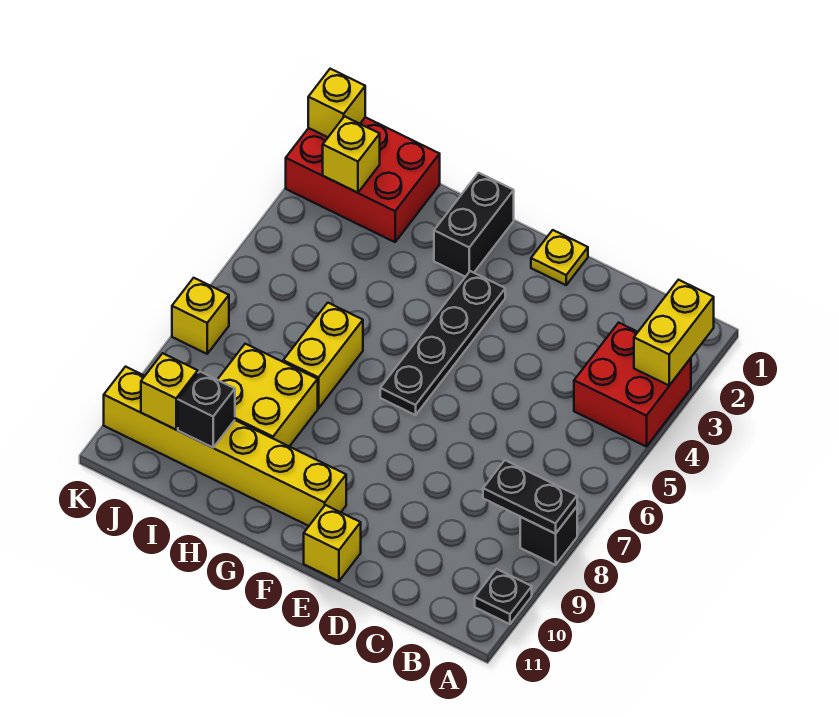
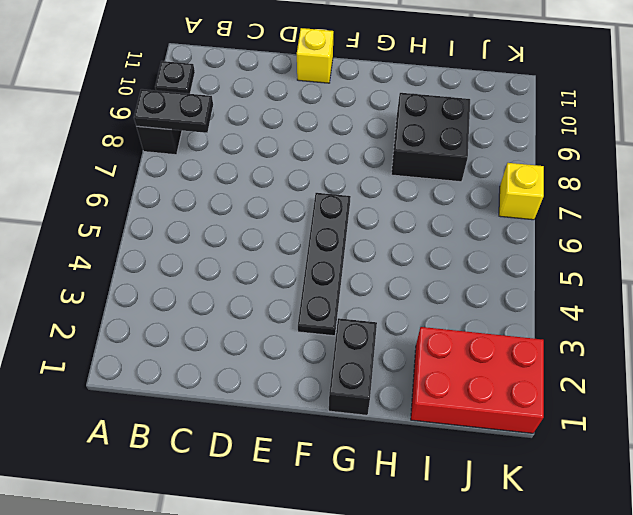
black brick H8:I9 level 1 -> yellow brick H8:I9 level 1
none -> red brick A3:B4 level 1
none -> yellow plate E1 level 1
none -> yellow brick F10:K10 level 1

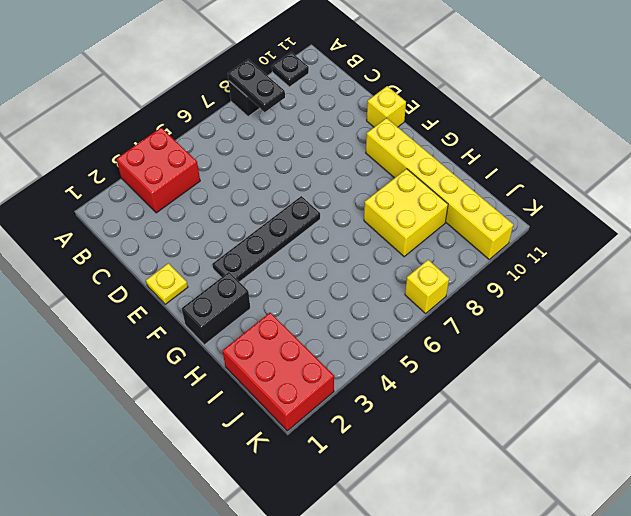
none -> yellow brick H6:H7 level 1
none -> yellow brick A2:A3 level 2
none -> black brick I10 level 2

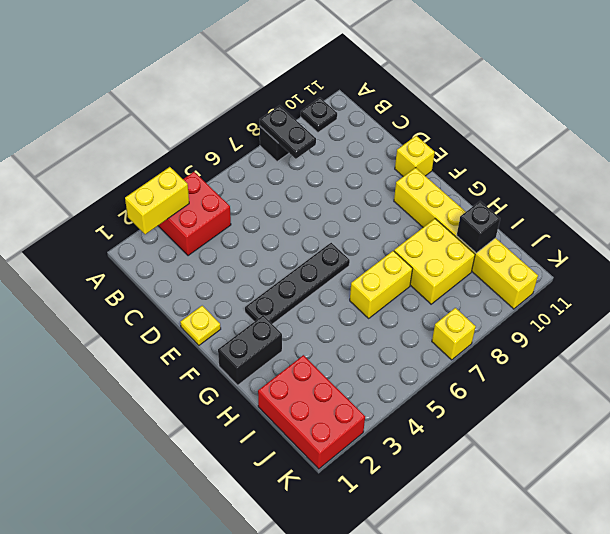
none -> yellow brick J2 level 2
none -> yellow brick J10 level 2
none -> yellow brick K1 level 2

